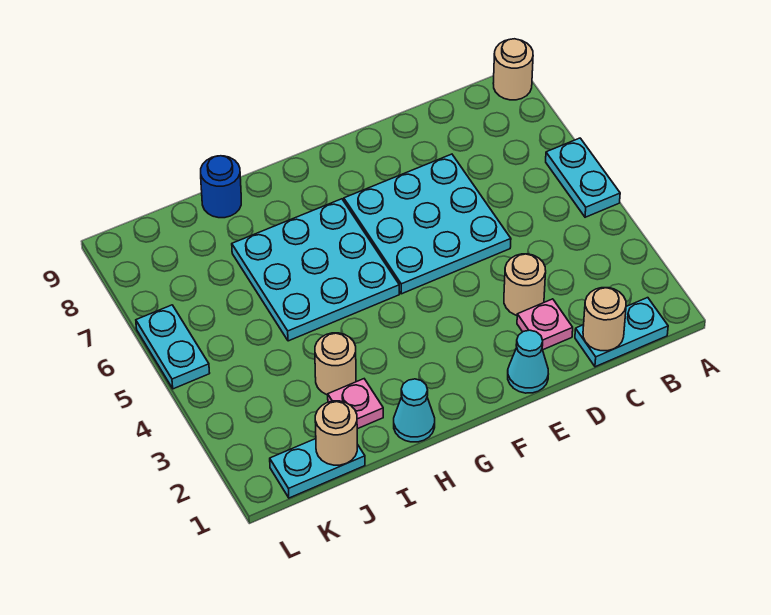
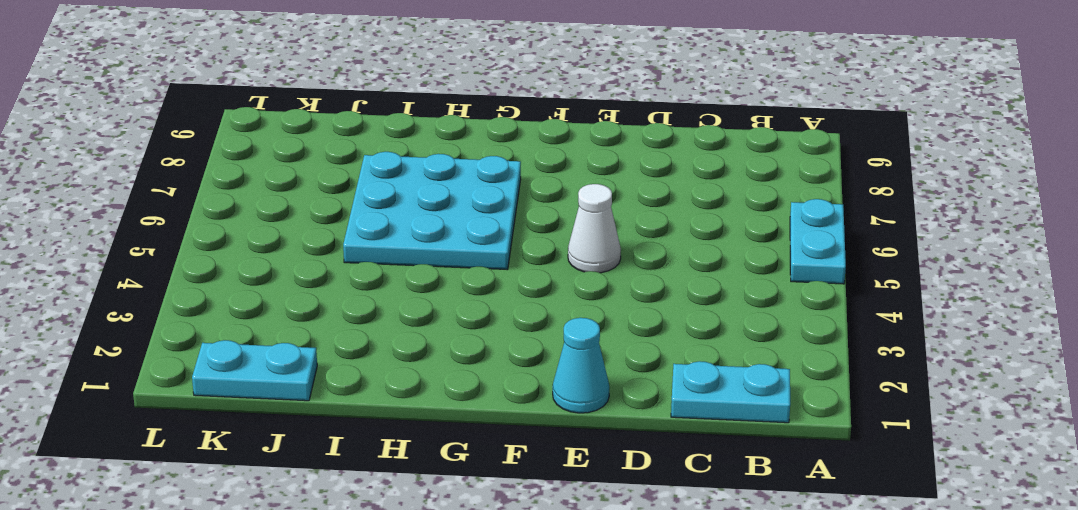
white cone E5 level 1 -> cyan plate D5:F7 level 1
none -> tan round brick A9 level 1
none -> pink plate D2 level 1
none -> tan round brick D3 level 1

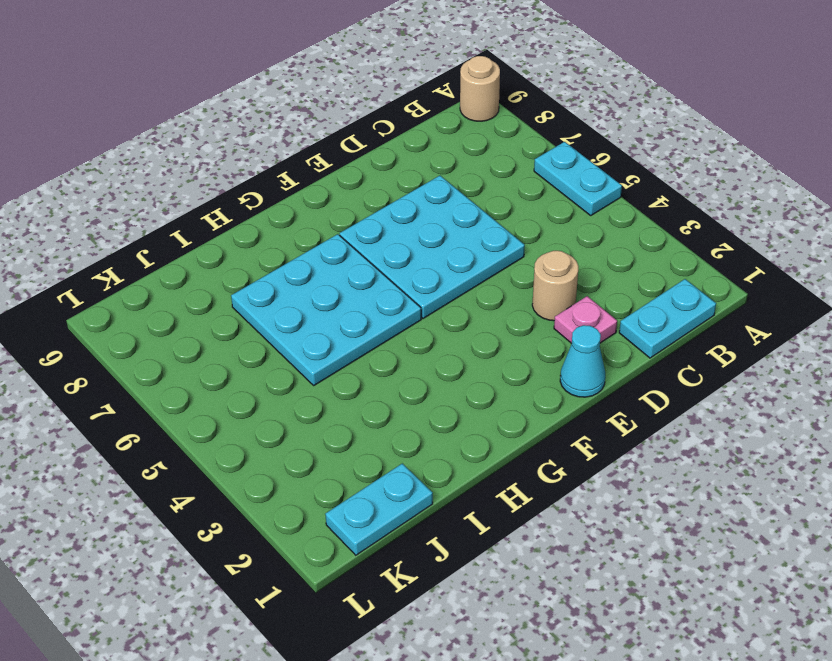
none -> cyan cone H1 level 1
none -> pink plate I2 level 1
none -> tan round brick I3 level 1

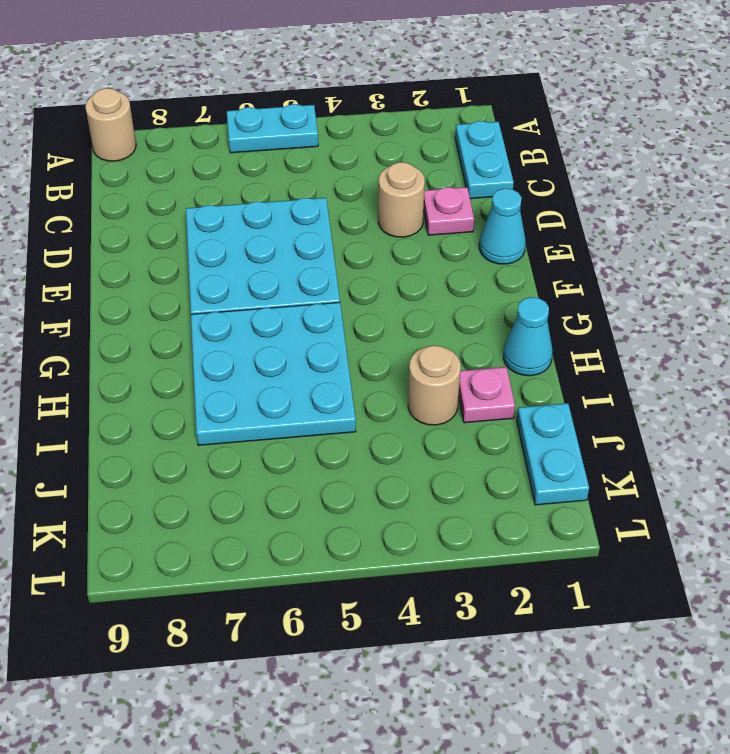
none -> blue round brick I9 level 1
none -> cyan plate L5:L6 level 1
none -> tan round brick C1 level 2

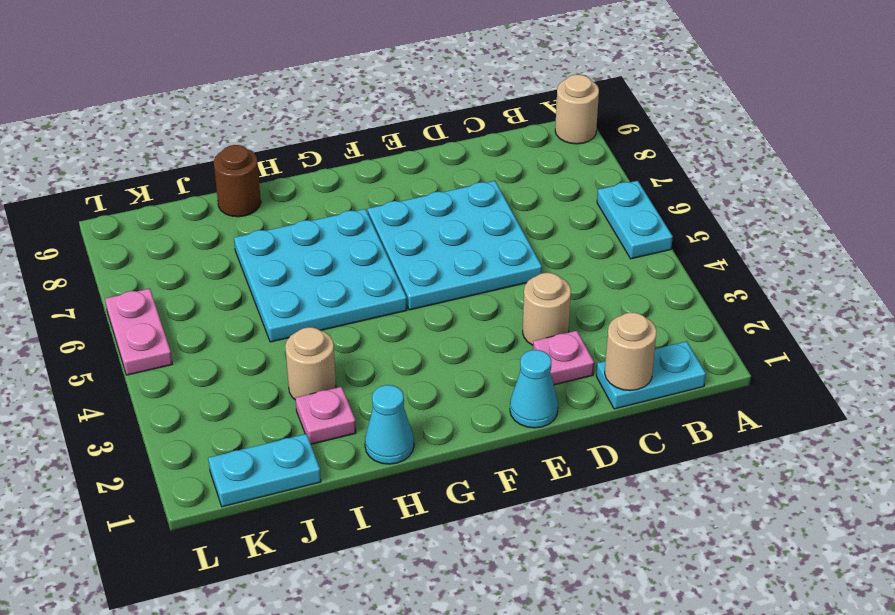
brown round brick I9 level 1 -> blue round brick I9 level 1
pink plate L5:L6 level 1 -> cyan plate L5:L6 level 1
none -> tan round brick J1 level 2

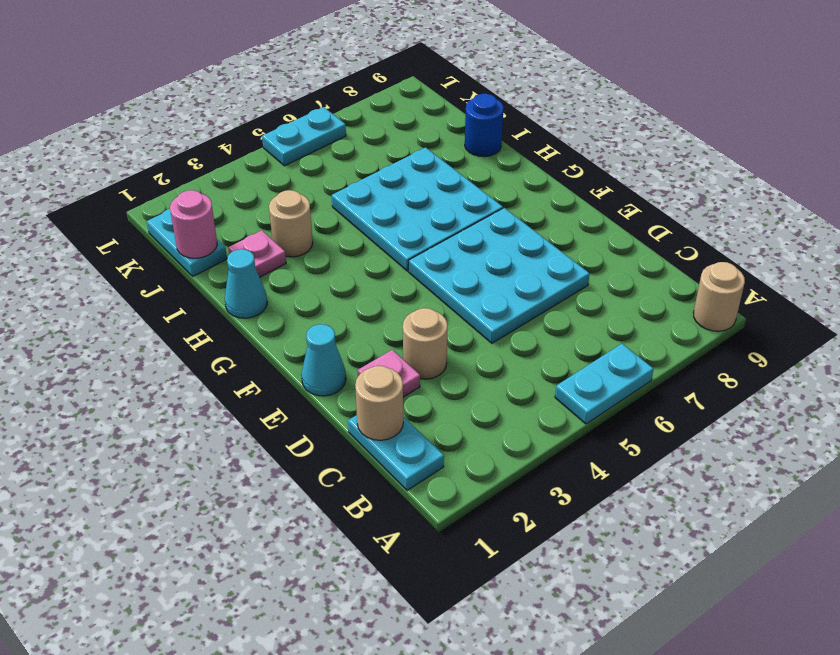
pink round brick J1 level 2 -> tan round brick J1 level 2

